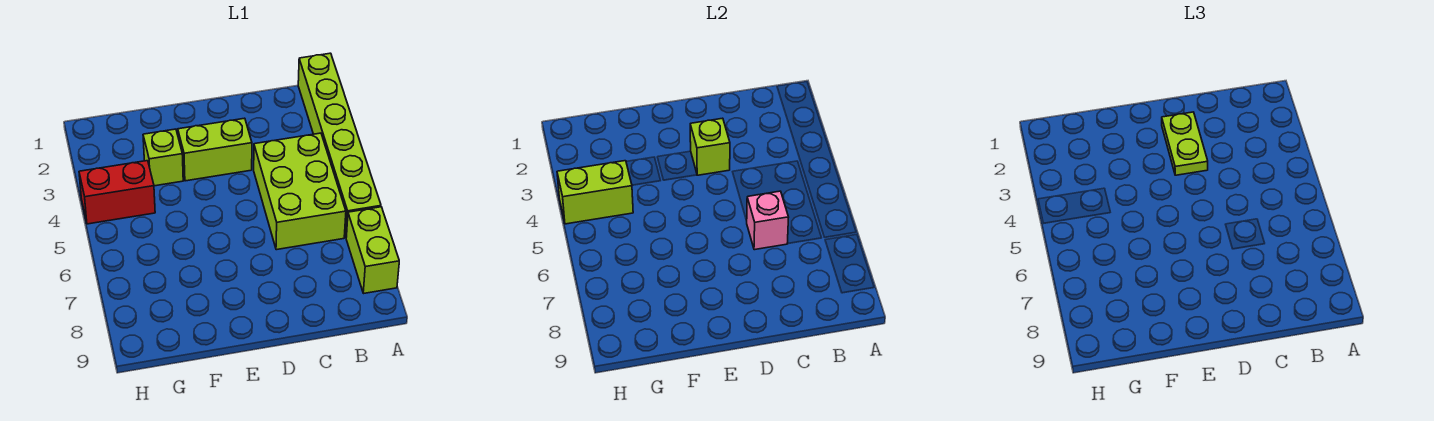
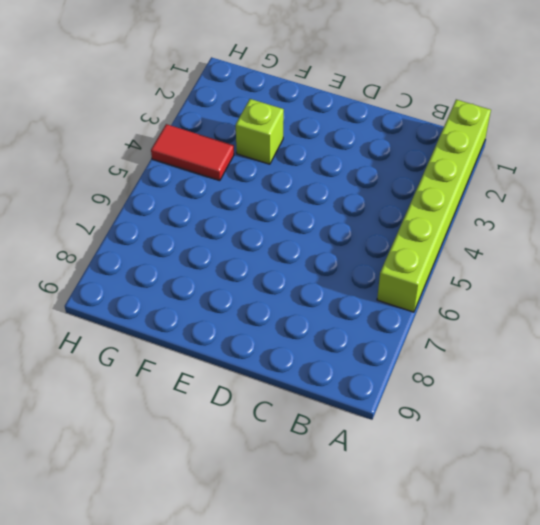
red tile G4:H4 level 1 -> red brick G4:H4 level 1
none -> lime brick A7:A8 level 1
none -> lime brick B4:C6 level 1

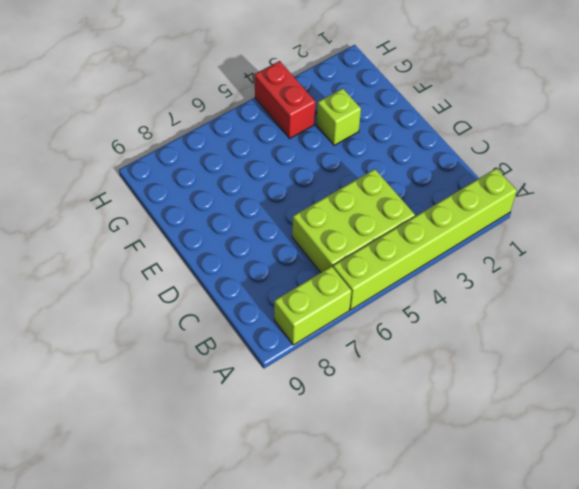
none -> lime brick D3:E3 level 1
none -> pink brick C6 level 2

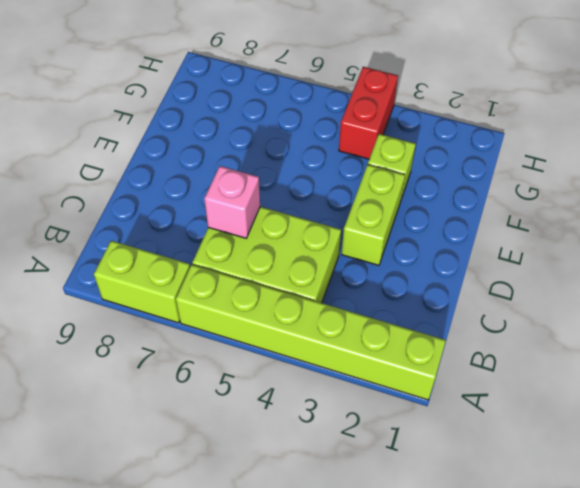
none -> lime brick D3 level 2
none -> lime brick G4:H4 level 2

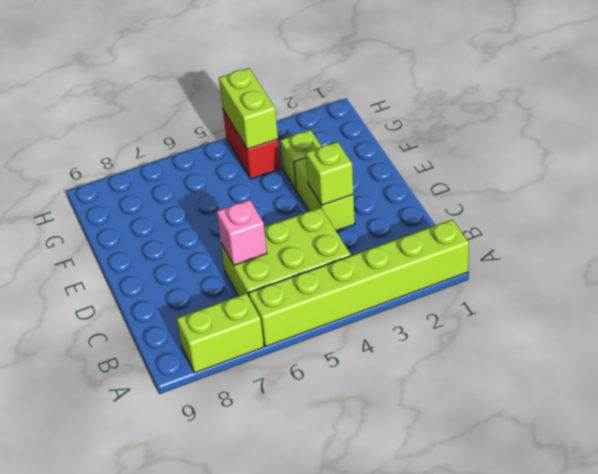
none -> lime plate D2:D3 level 3

